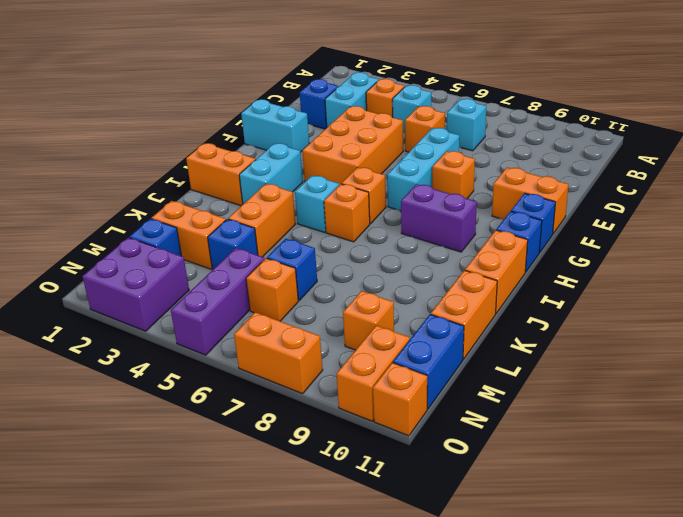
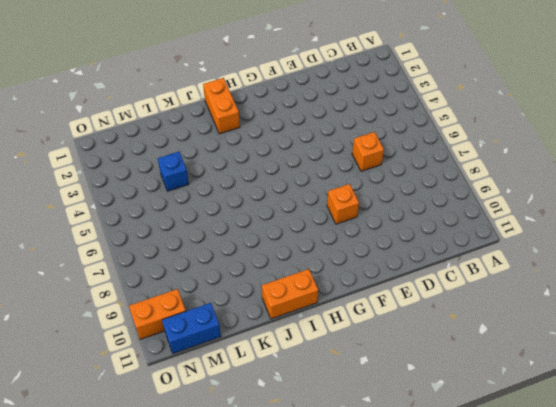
none -> cyan brick C3:D3 level 1
none -> orange brick C4 level 1
none -> cyan brick C5 level 1
none -> cyan brick C7 level 1

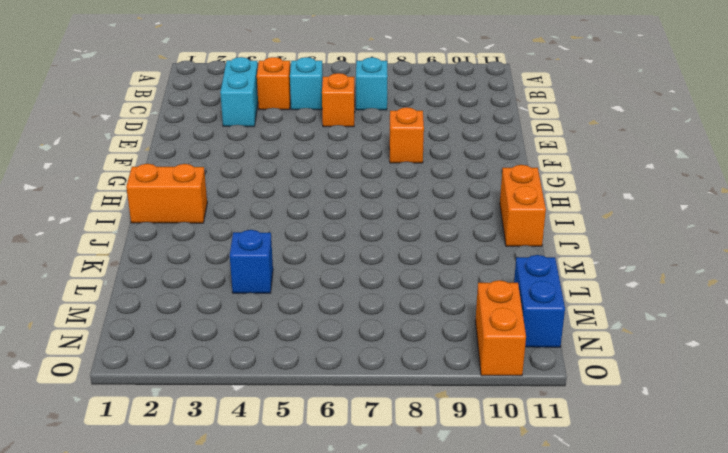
none -> blue brick D2 level 1
none -> orange brick E4:G5 level 1
none -> cyan brick E7:G7 level 1
none -> cyan brick F1:F2 level 1

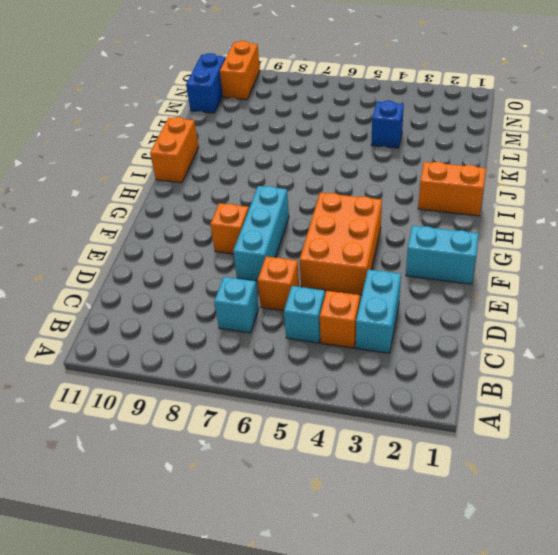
none -> blue brick D2 level 1
none -> orange brick F10:F11 level 1
none -> blue brick G11 level 1
none -> cyan brick H3:I3 level 1

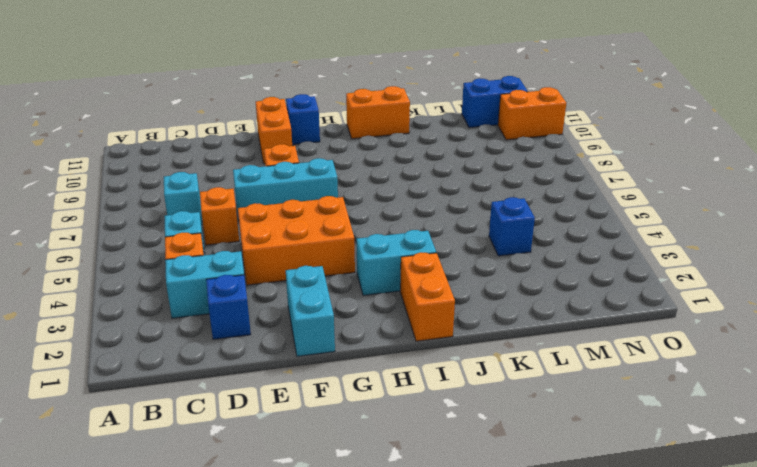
none -> orange brick H6 level 1
none -> purple brick H8:H9 level 1
none -> blue brick H11 level 1
none -> cyan brick I5 level 1

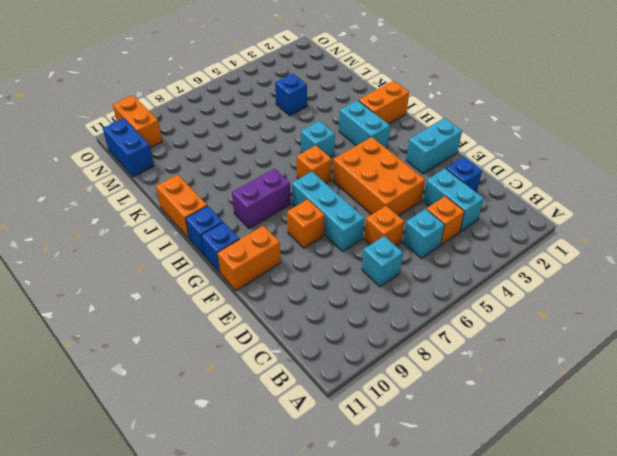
none -> orange brick I6 level 1
none -> orange brick J4:K4 level 1
none -> orange brick K11:L11 level 1
none -> orange brick L2:L3 level 1

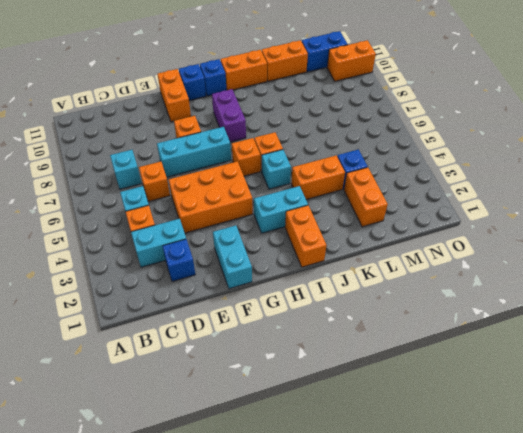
none -> blue brick L6 level 1
none -> blue brick M2 level 1
none -> purple brick M5:O5 level 1
none -> orange brick M6 level 1

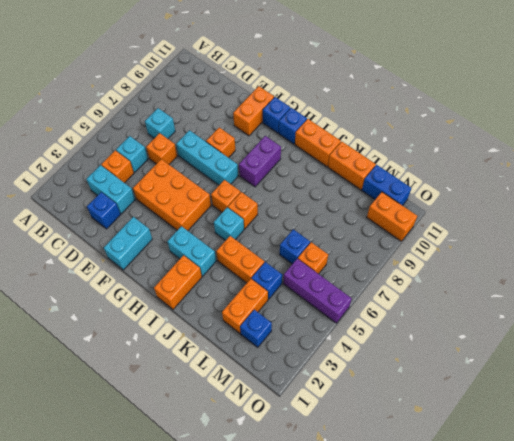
none -> orange brick M9 level 1
none -> purple brick N2:O3 level 1
none -> orange brick O7:O8 level 1
none -> orange brick O11 level 1

